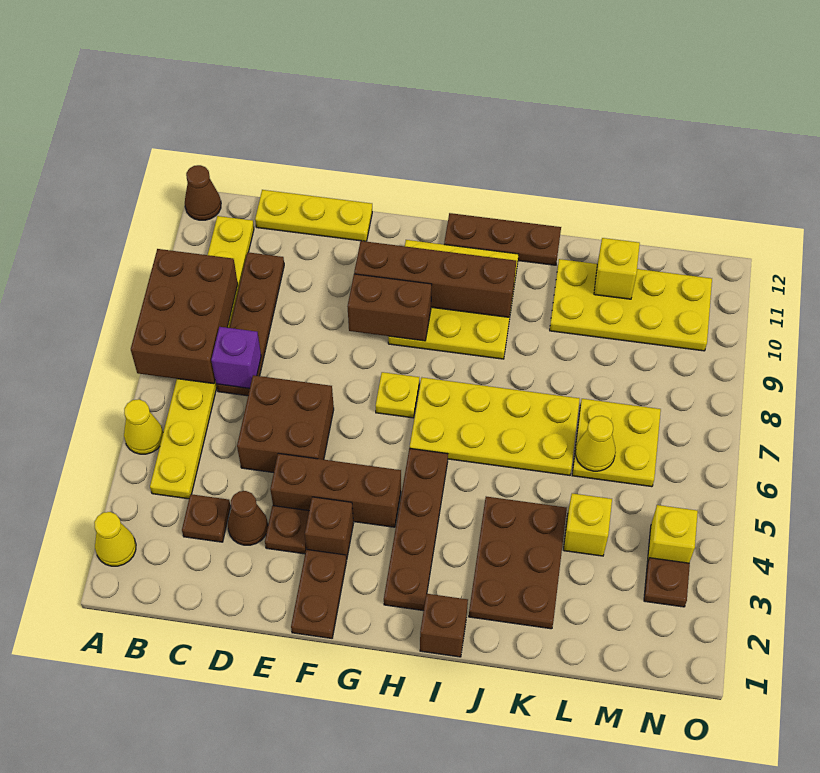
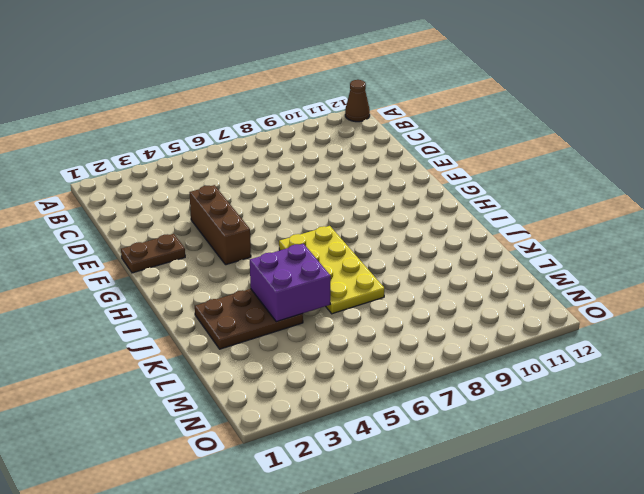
purple brick J4:K5 level 2 -> none
none -> yellow cone A2 level 1
none -> yellow cone A5 level 1
none -> yellow plate B4:B11 level 1
none -> brown plate C3 level 1

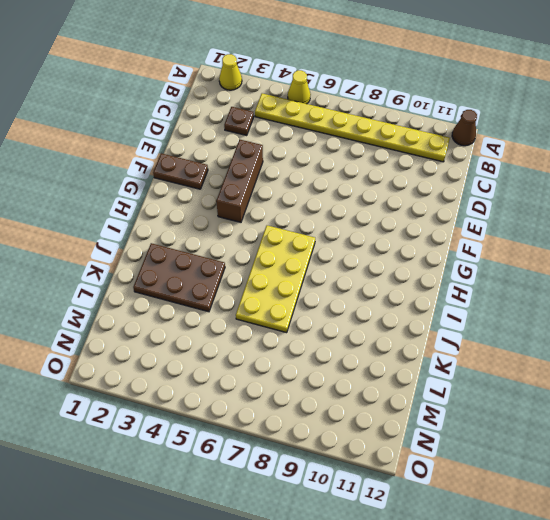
none -> brown plate C7:C10 level 1
none -> yellow plate C12:E12 level 1
none -> brown cone D3 level 1
none -> brown brick D5:E6 level 1

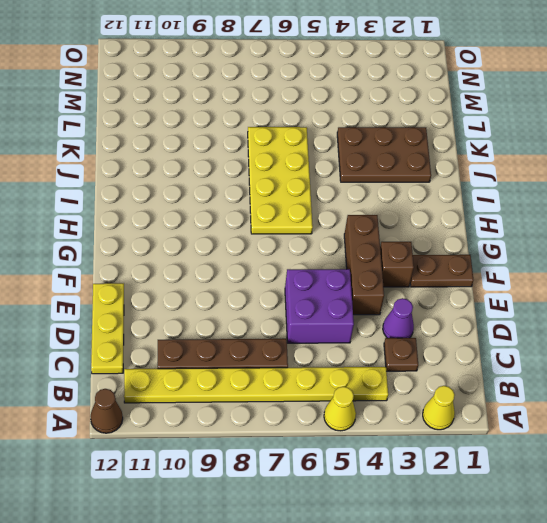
purple cone D3 level 1 -> brown cone D3 level 1
purple brick D5:E6 level 1 -> brown brick D5:E6 level 1
none -> brown plate E3 level 1
none -> yellow plate G7 level 1
none -> yellow plate G9:I11 level 1
none -> brown plate H2:H5 level 1

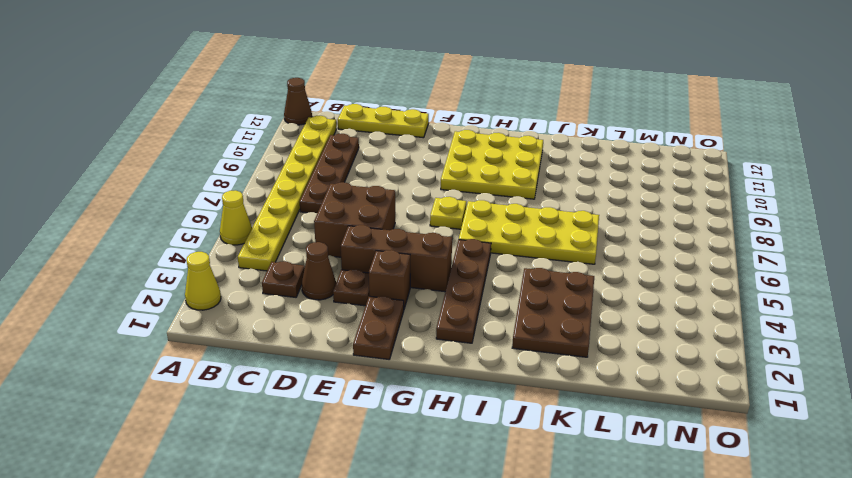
none -> brown plate H12:J12 level 1
none -> brown brick I1 level 1
none -> yellow plate K10:N11 level 1
none -> yellow brick L4 level 1

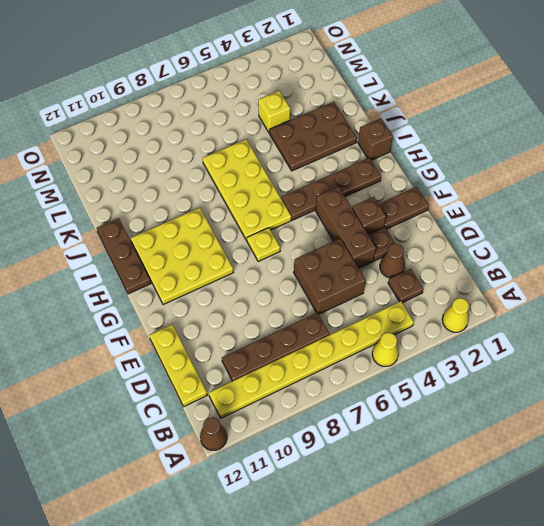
none -> yellow plate K10:N11 level 1
none -> yellow plate L6:M7 level 1
none -> brown plate N3 level 1
none -> yellow brick N4 level 1

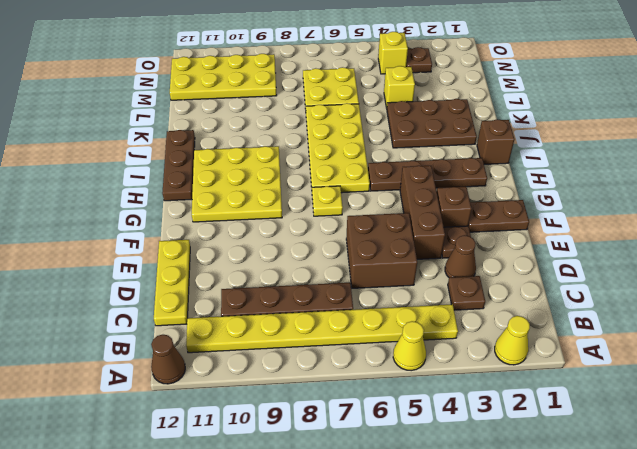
yellow plate M9:N12 level 1 -> yellow plate K10:N11 level 1
none -> brown brick A7:B9 level 2
none -> purple brick C7 level 2
none -> brown brick F9:G9 level 2
none -> brown brick F10:I10 level 2

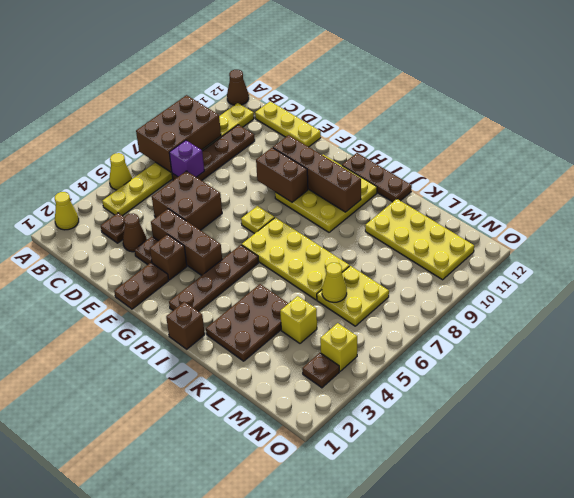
none -> yellow brick L11 level 2

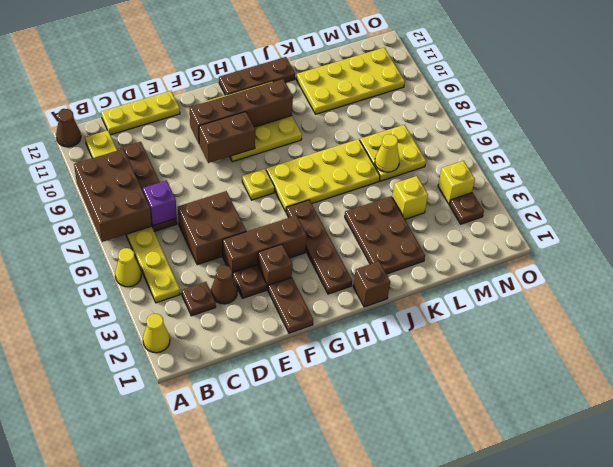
none -> yellow brick L11 level 2

